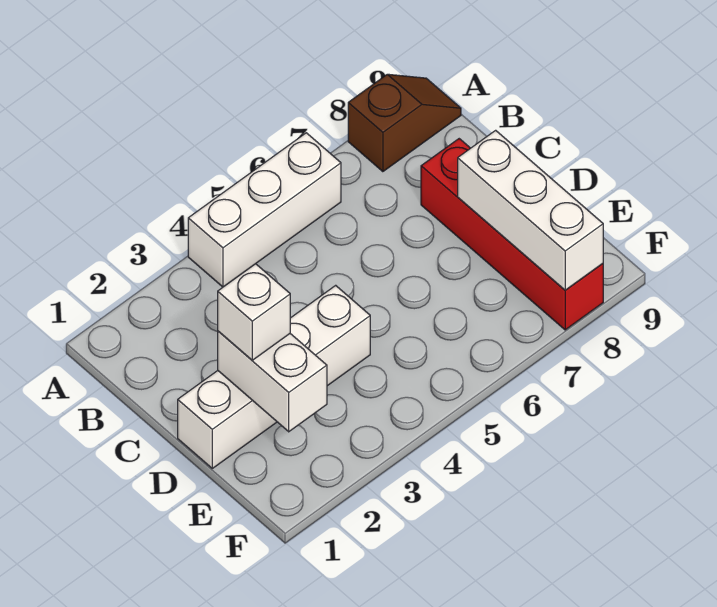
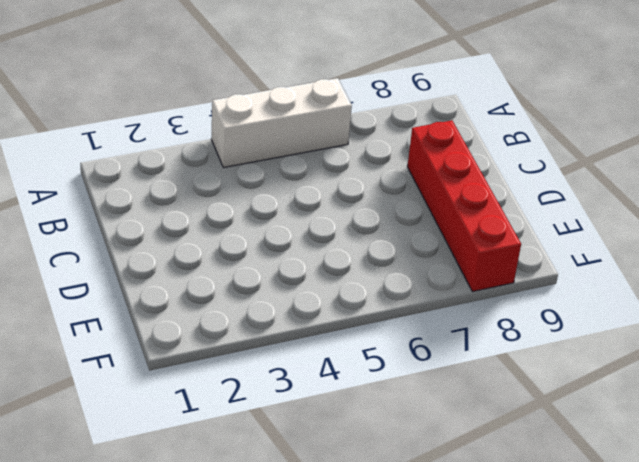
none -> brown slope A8:A9 level 1 top 8
none -> white brick D1:D4 level 1

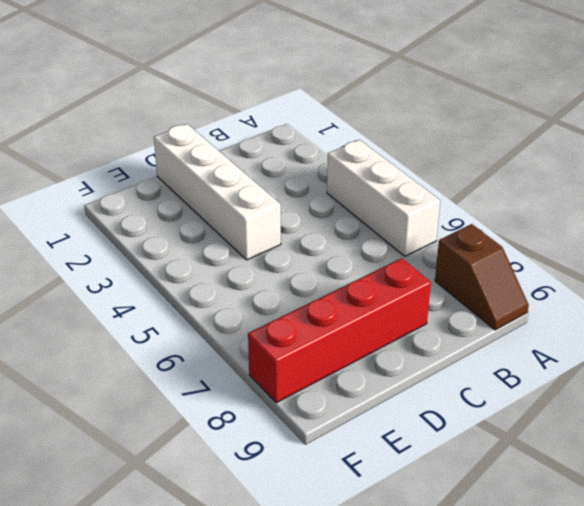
none -> white brick D2:E2 level 2
none -> white brick D8:F8 level 2

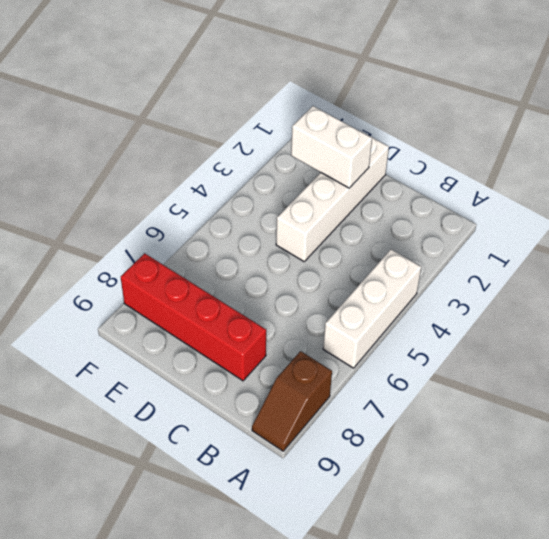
none -> white brick D8:F8 level 2
none -> white brick D2 level 3

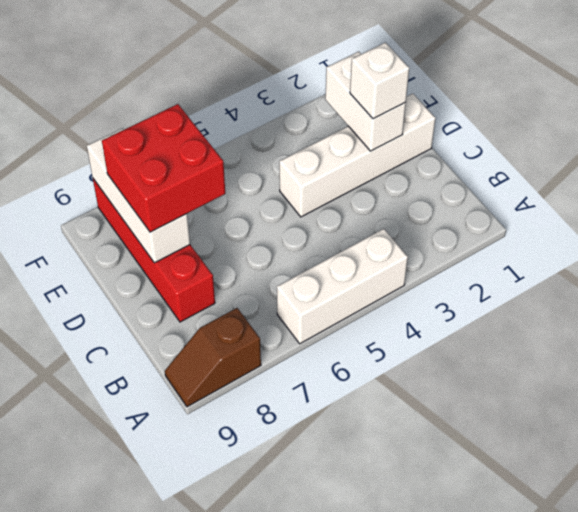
red brick D7:E8 level 3 -> none

